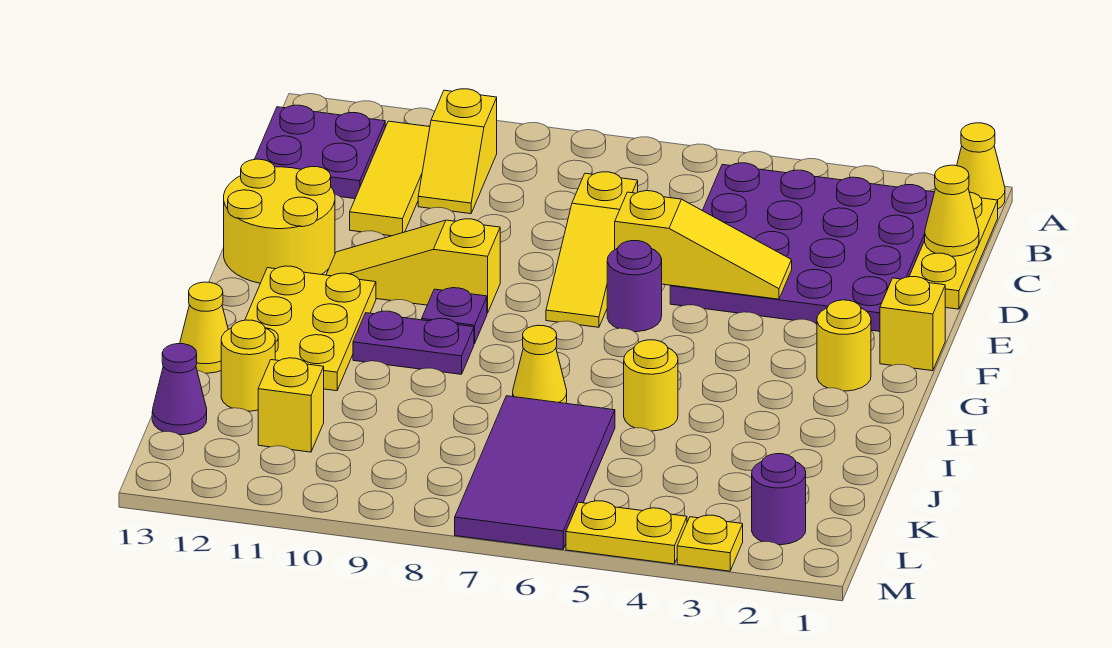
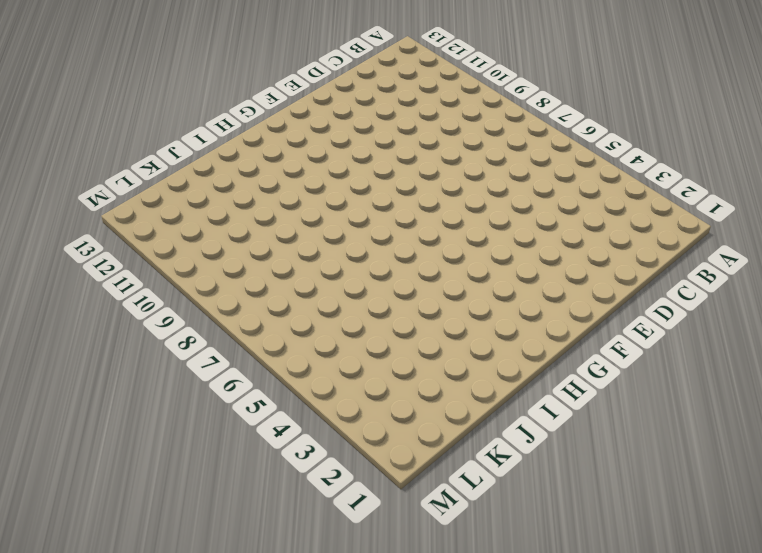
none -> yellow cone A1 level 1
none -> yellow plate B1:D1 level 1
none -> purple plate B2:E5 level 1

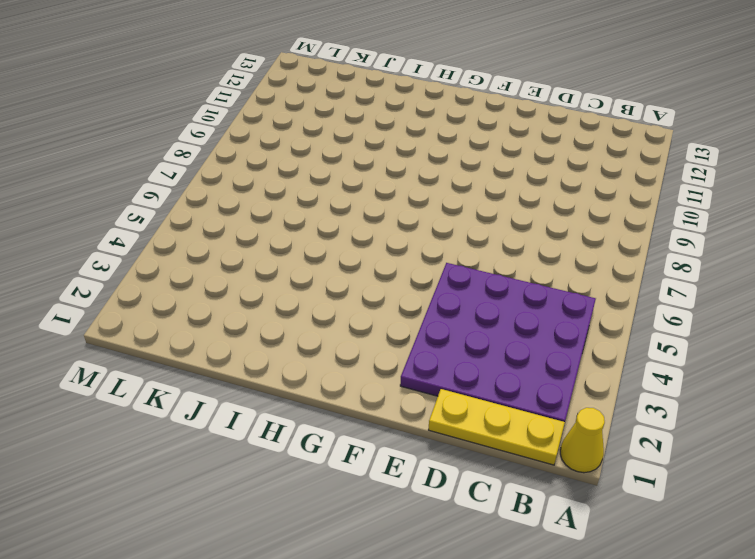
none -> yellow slope B10:C10 level 1 top B
none -> yellow tile B11:D11 level 1
none -> purple plate B12:C13 level 1

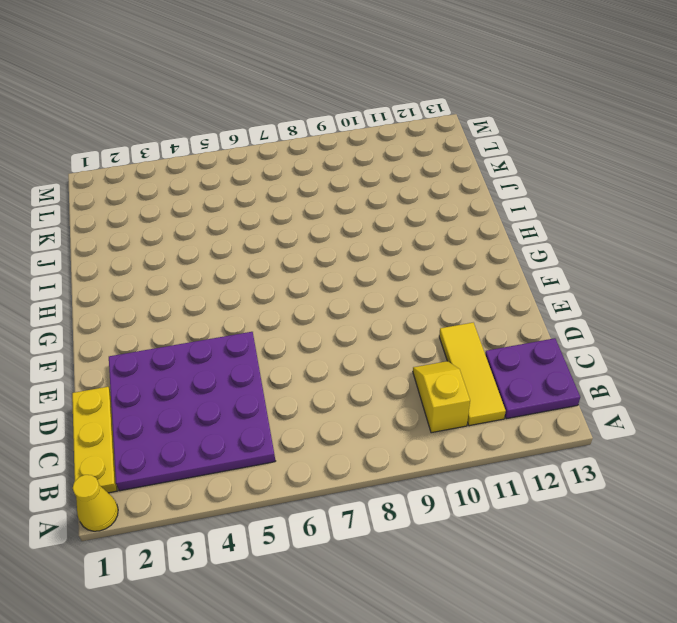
none -> yellow slope D7:F7 level 1 top D
none -> yellow round brick E12:F13 level 1
none -> yellow brick F1 level 1

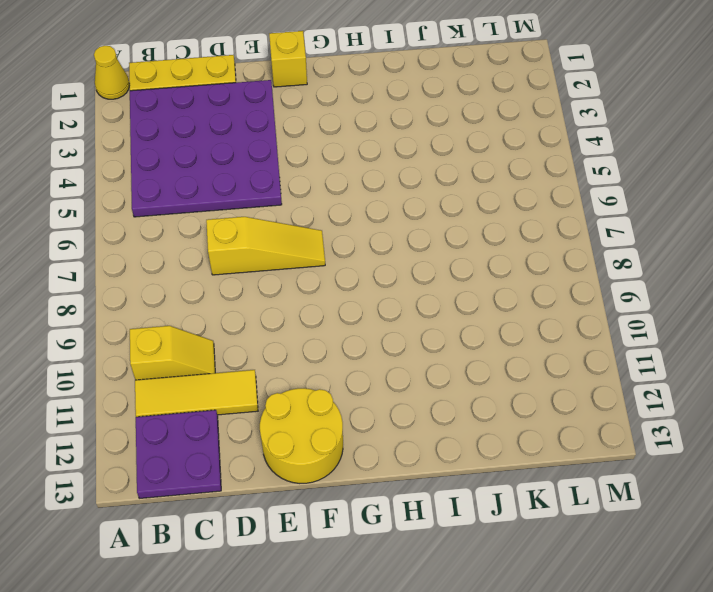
none -> purple round brick F6 level 1
none -> yellow slope F9:F11 level 1 top 9
none -> yellow round brick G2 level 1

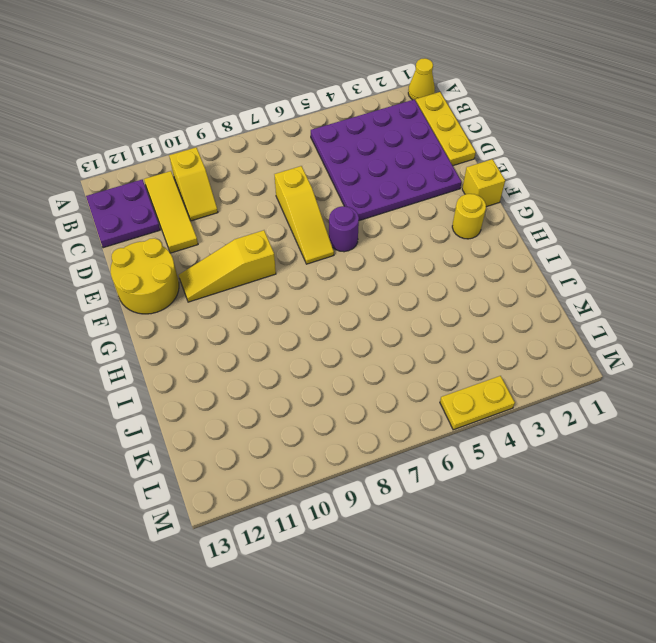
none -> purple plate G9 level 1
none -> yellow plate G11:I12 level 1
none -> purple plate H9:H10 level 1

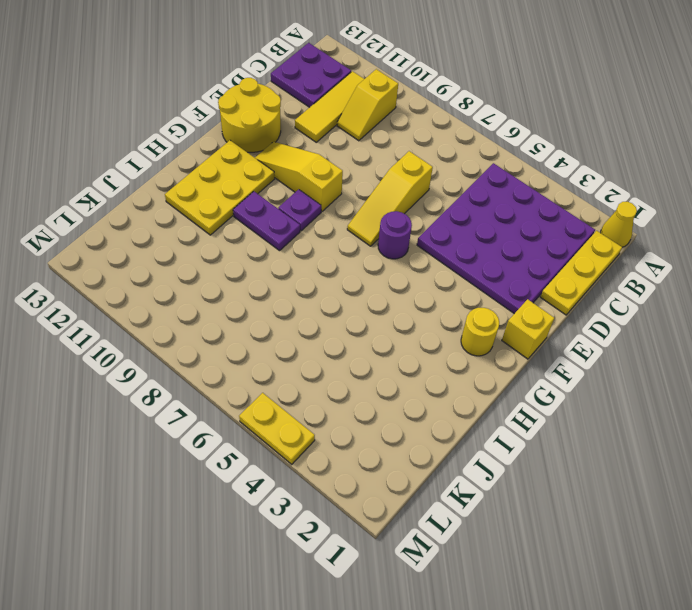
none -> yellow round brick I5 level 1
none -> yellow cone I7 level 1
none -> yellow cone I13 level 1

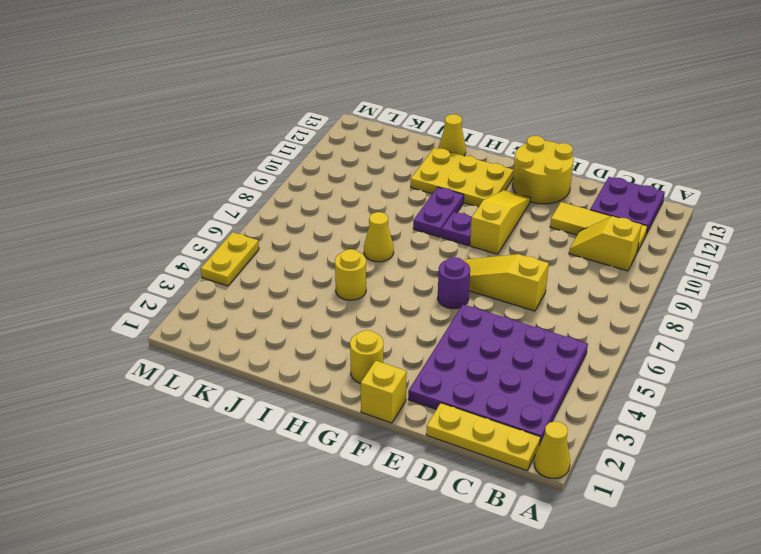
none -> purple tile J6:M7 level 1
none -> yellow round brick J12 level 1
none -> yellow brick K11 level 1

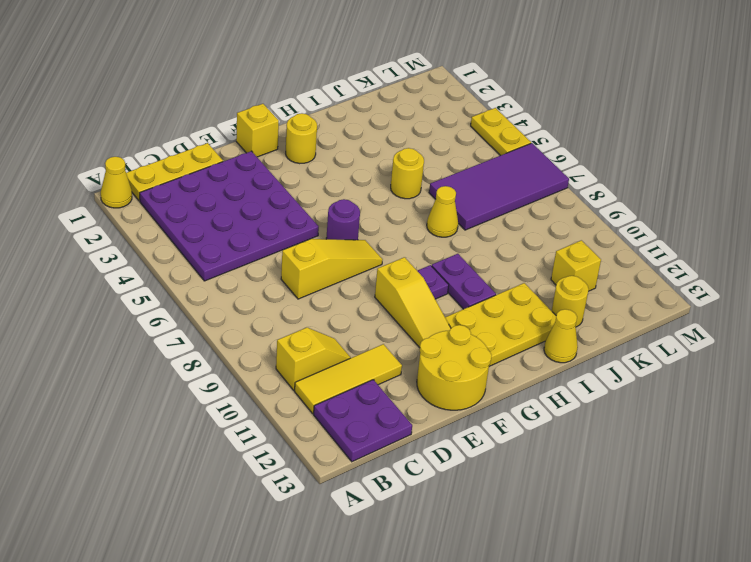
none -> purple cone K13 level 1
none -> purple round brick L2 level 1
none -> yellow plate M3 level 1

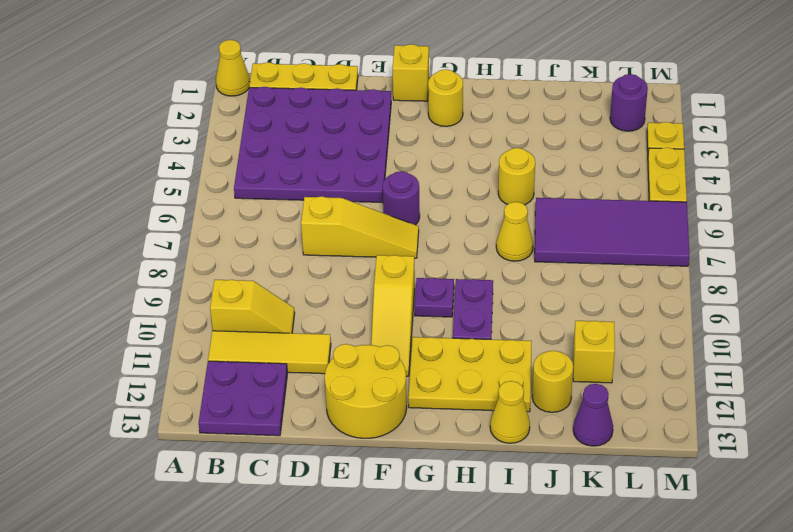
none -> yellow cone C1 level 2
none -> yellow slope E4:E6 level 2 top 6

